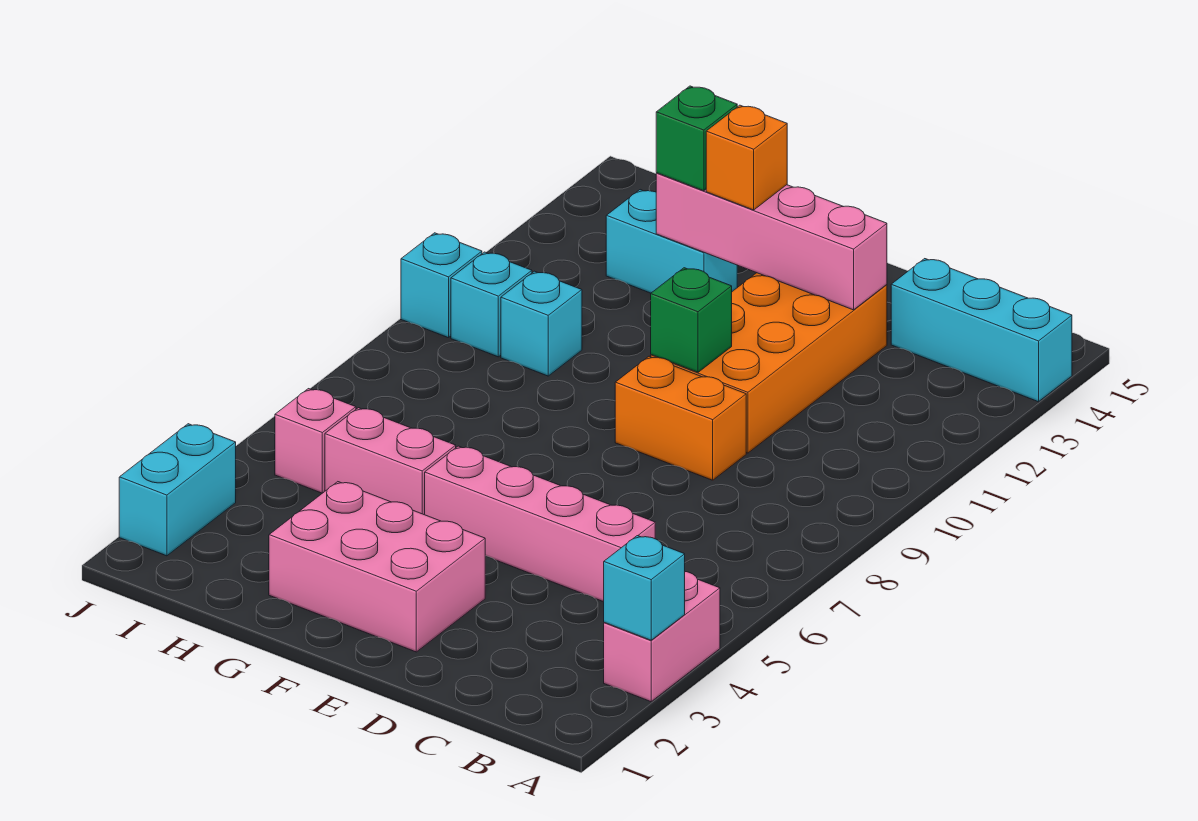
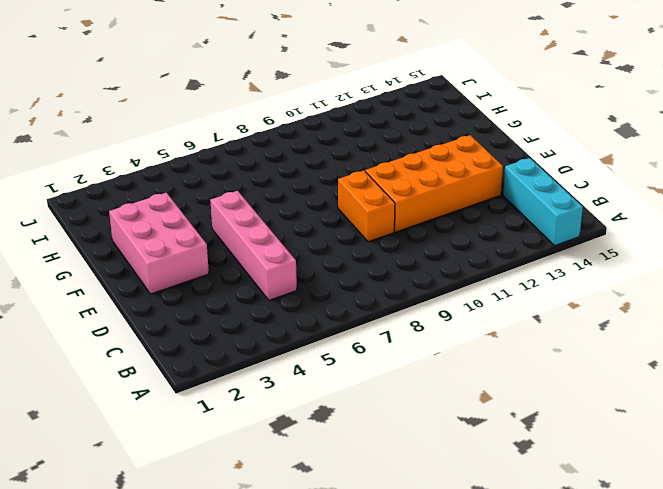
none -> pink brick A3:A4 level 1
none -> pink brick G5:H5 level 1
none -> cyan brick G13:H13 level 1

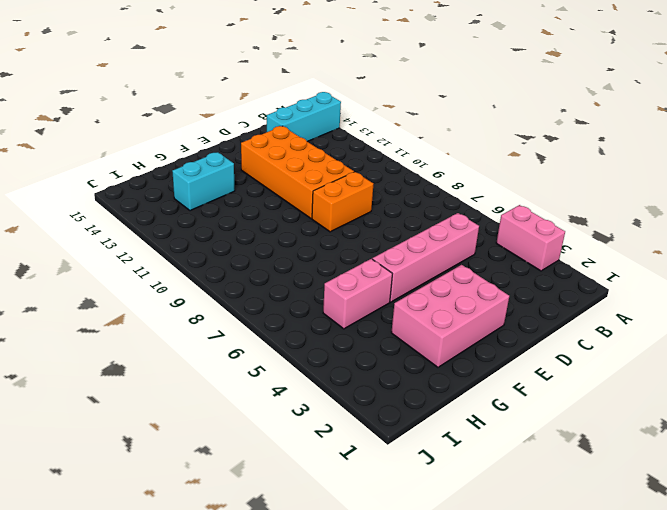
none -> cyan brick H10 level 1
none -> pink brick I5 level 1
none -> cyan brick I10 level 1

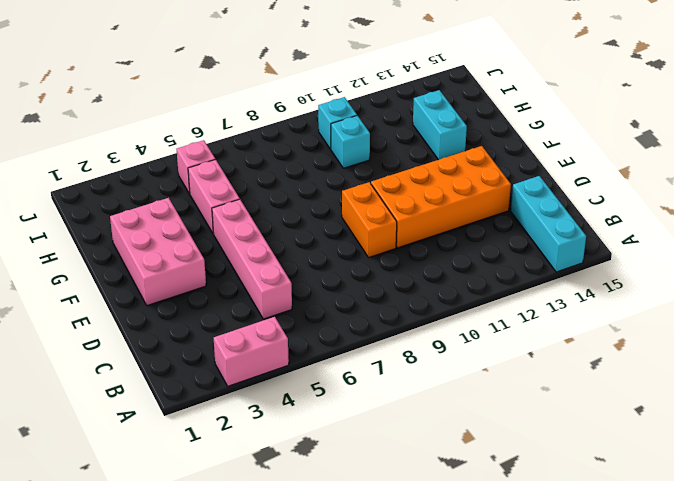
none -> cyan brick J2:J3 level 1
none -> cyan brick J10 level 1
none -> cyan brick A3 level 2

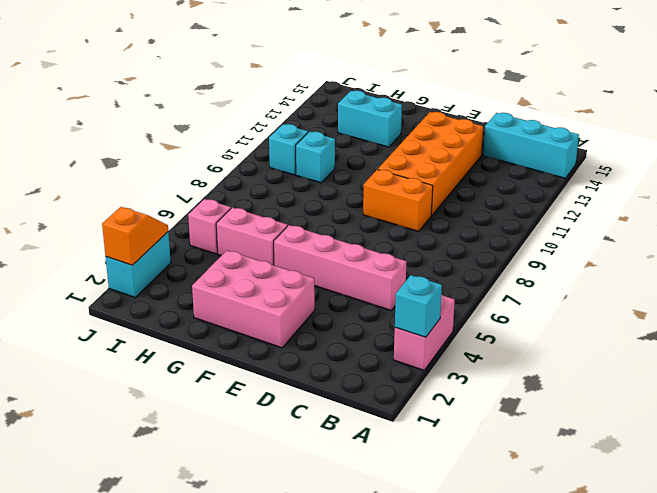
orange slope J2:J3 level 2 top 2 -> none
none -> cyan brick J10 level 1
none -> pink brick D13:G13 level 2
none -> green brick E10 level 2

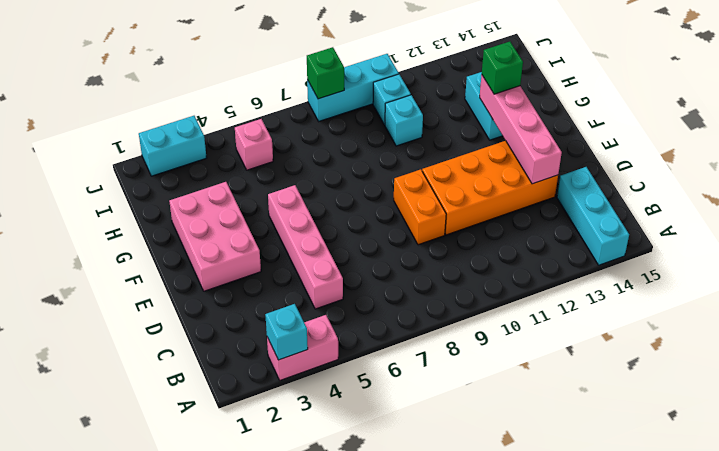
cyan brick J8:J10 level 1 -> cyan brick J10 level 1
green brick J8 level 2 -> green brick E10 level 2
none -> pink brick G5:H5 level 1
none -> orange brick F13 level 3

